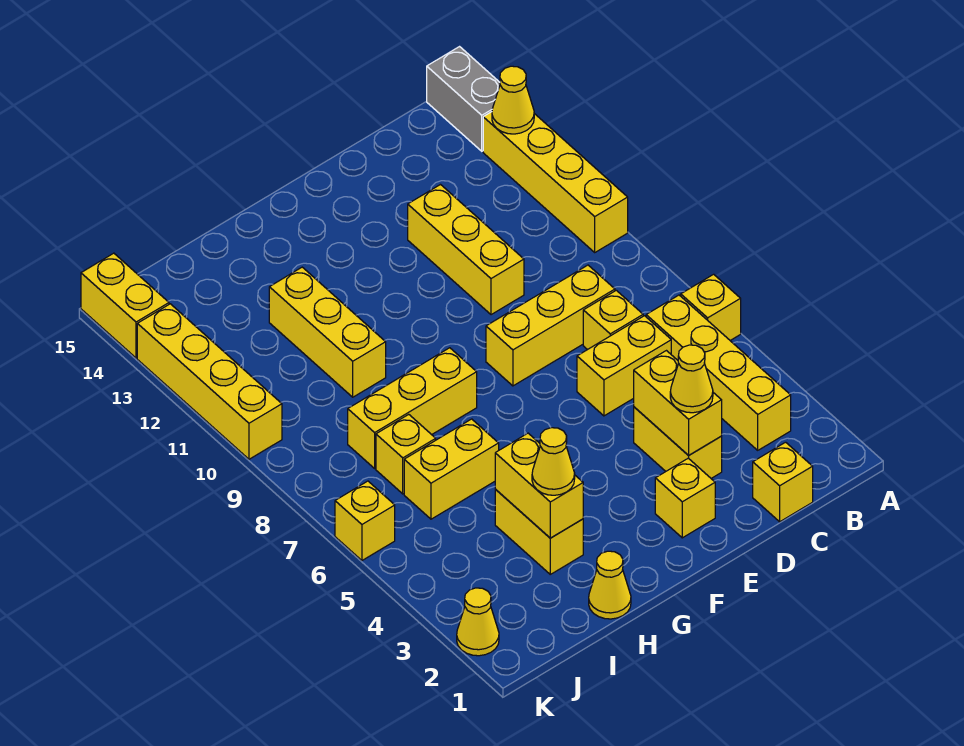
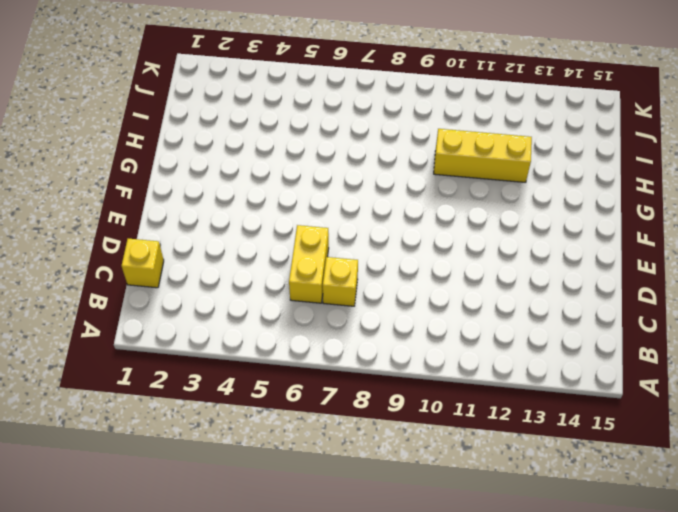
none -> yellow brick A6 level 1
none -> yellow brick A10:A13 level 1
none -> grey brick A14:A15 level 1

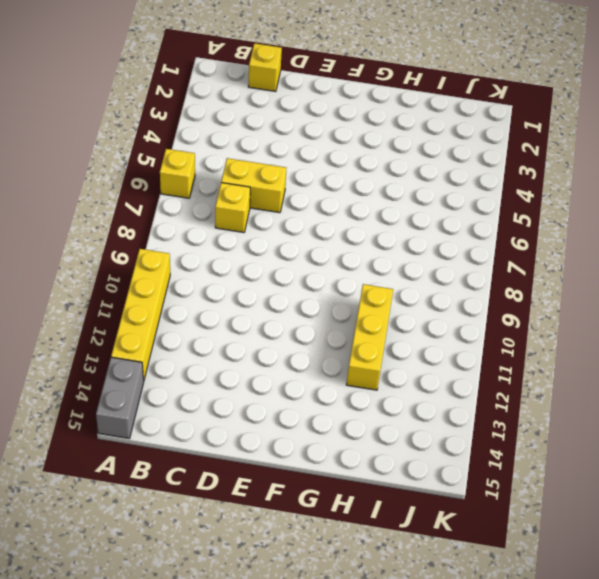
none -> yellow brick B3:B6 level 1
none -> yellow brick C8:E8 level 1
none -> yellow brick D3:D4 level 1

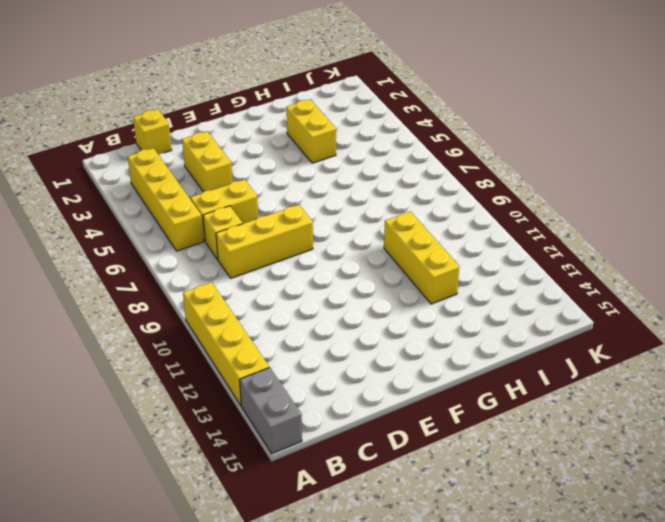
none -> yellow brick A6 level 1
none -> yellow brick D10:D12 level 1
none -> yellow brick E2 level 1

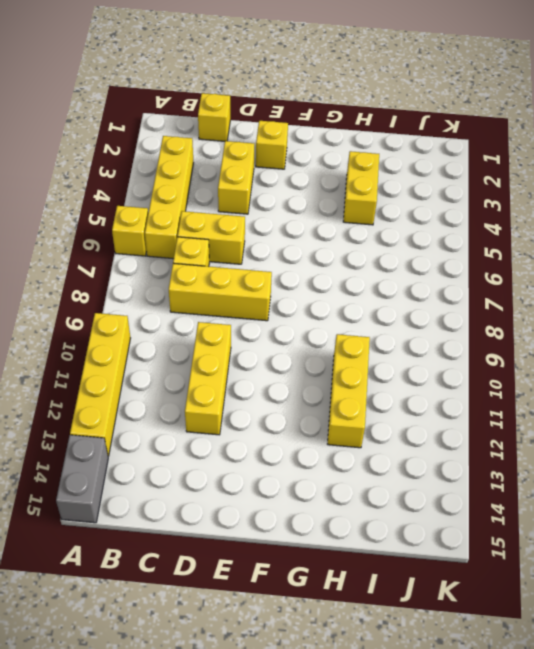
none -> yellow brick G8:I8 level 1
none -> yellow cone H1 level 1
none -> yellow brick H6:I6 level 1

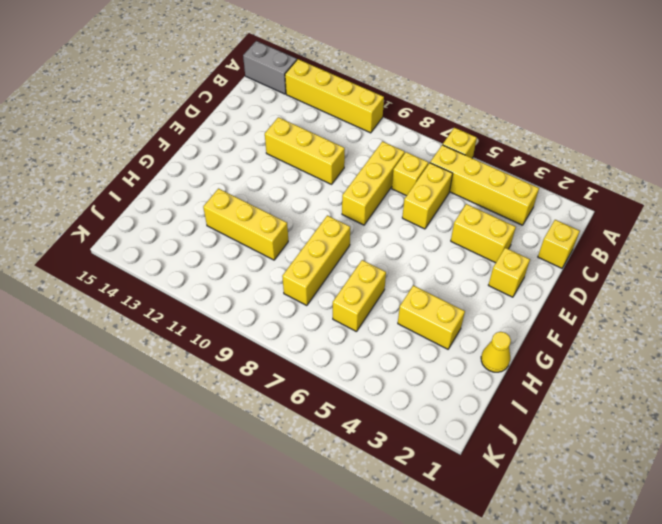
none -> yellow brick I7 level 1
none -> yellow cone K2 level 1
none -> yellow brick K6 level 1

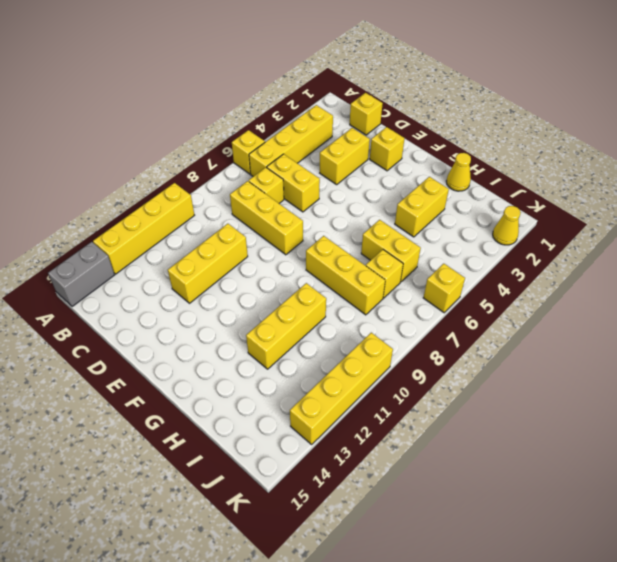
none -> yellow brick K14:K15 level 1
none -> yellow cone A13 level 2
none -> yellow brick D3:D4 level 2

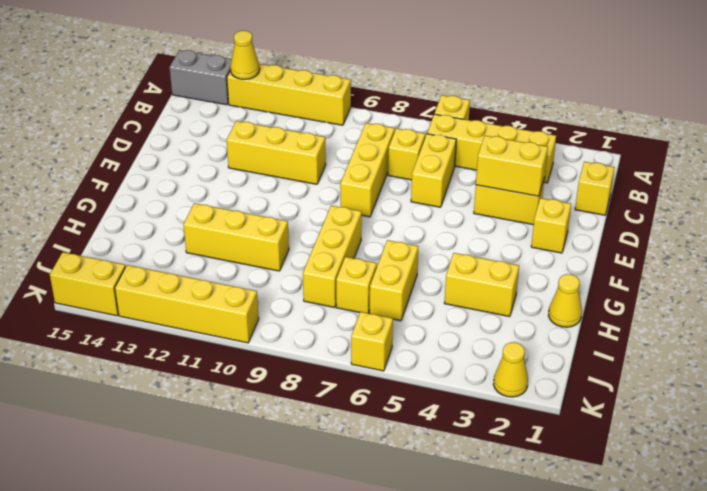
none -> yellow brick H3:H4 level 2
none -> yellow cone D3 level 3
none -> yellow cone H3 level 3

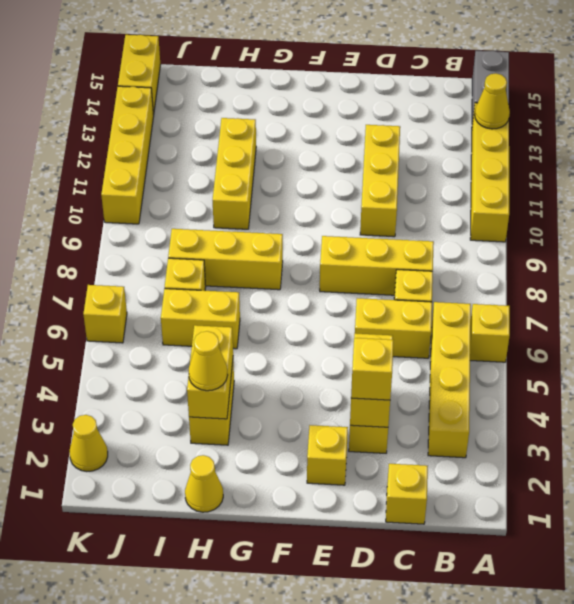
yellow brick D3 level 3 -> yellow cone D3 level 3

